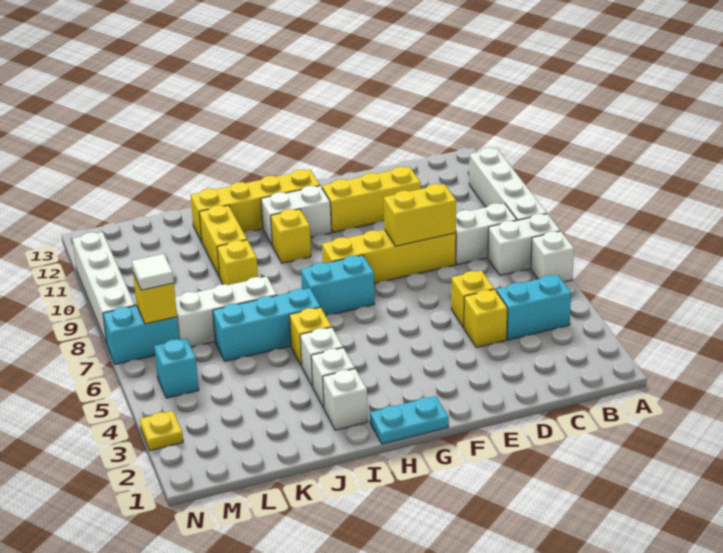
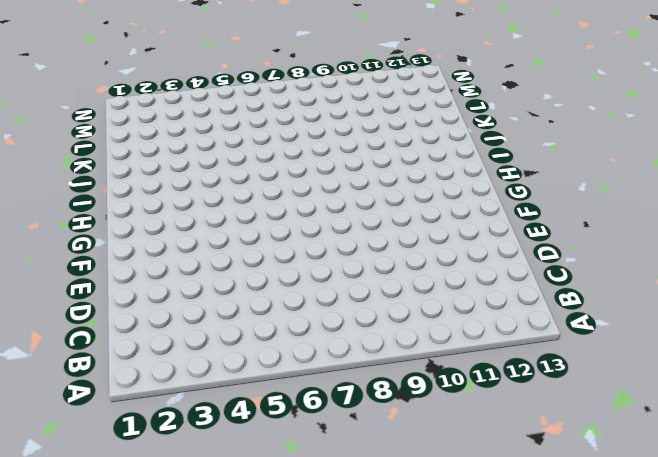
none -> white brick A6 level 1
none -> white brick A7:B7 level 1
none -> white brick A8:A11 level 1

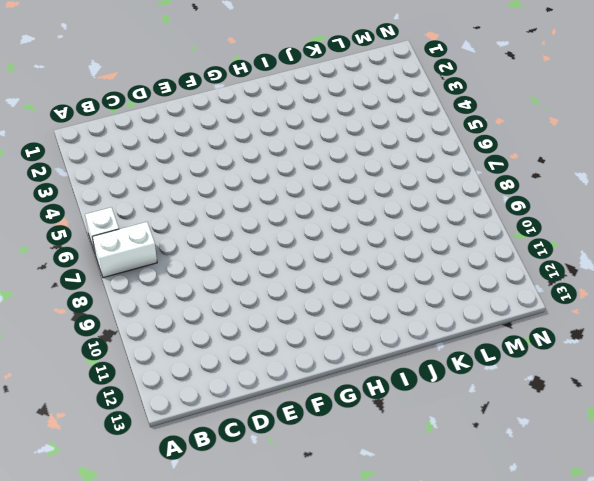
none -> white brick A8:A11 level 1
none -> cyan brick B4:C4 level 1
none -> white brick B8:C8 level 1

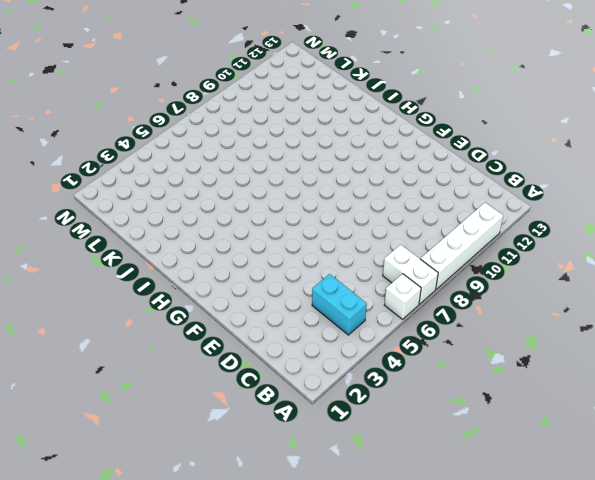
none -> white brick B8:C8 level 1
none -> yellow brick D4 level 1
none -> yellow brick D5 level 1

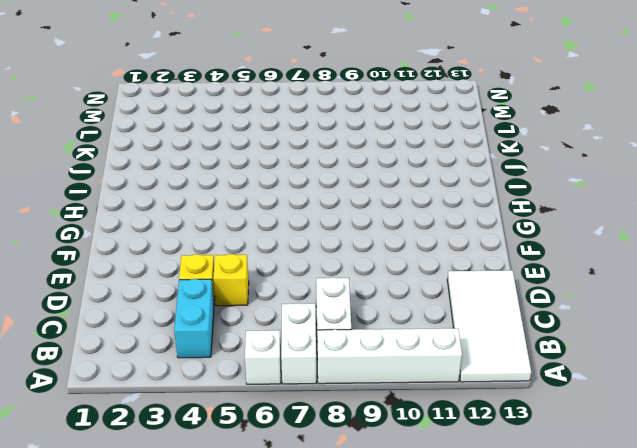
white tile A12:D13 level 1 -> none
none -> yellow brick D8:G8 level 1
none -> yellow brick D11:F11 level 1
none -> cyan plate G1:H1 level 1

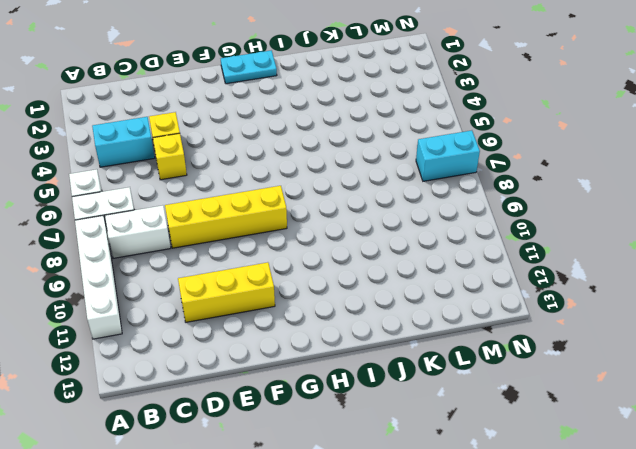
none -> cyan brick G7:H7 level 1
none -> white brick G11:H11 level 1
none -> yellow brick G12:J12 level 1

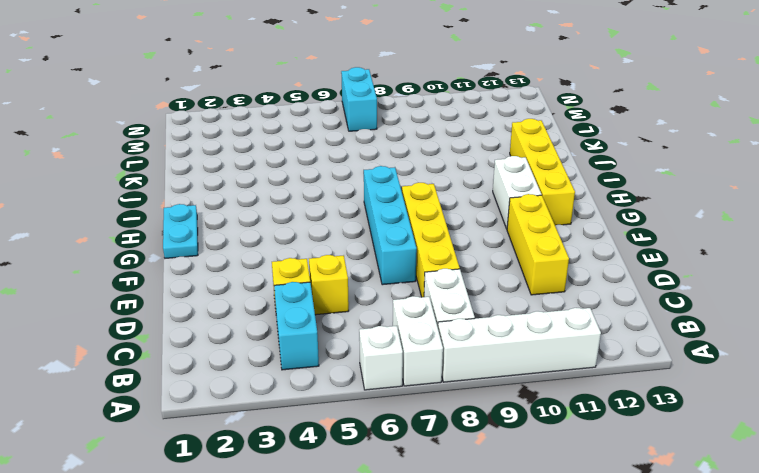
cyan brick E7:H7 level 1 -> cyan brick G7:H7 level 1
none -> yellow brick H10 level 1
none -> white brick I2 level 1
none -> white brick I3 level 1

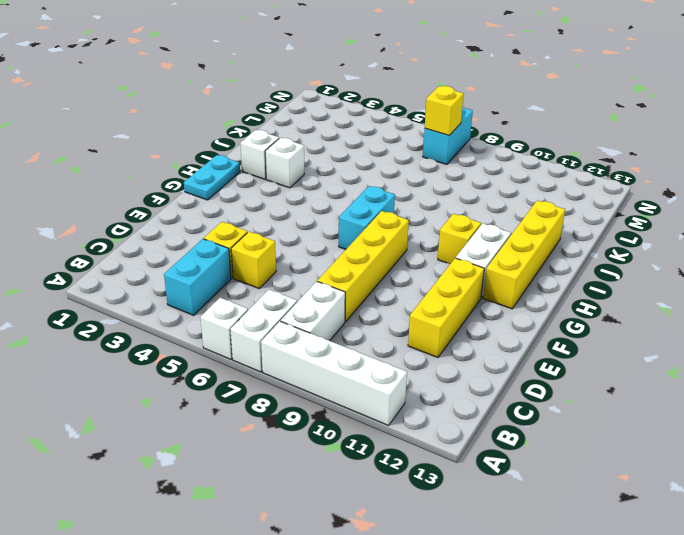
none -> white brick I4 level 1
none -> yellow brick I5 level 1
none -> cyan brick I6:K6 level 1

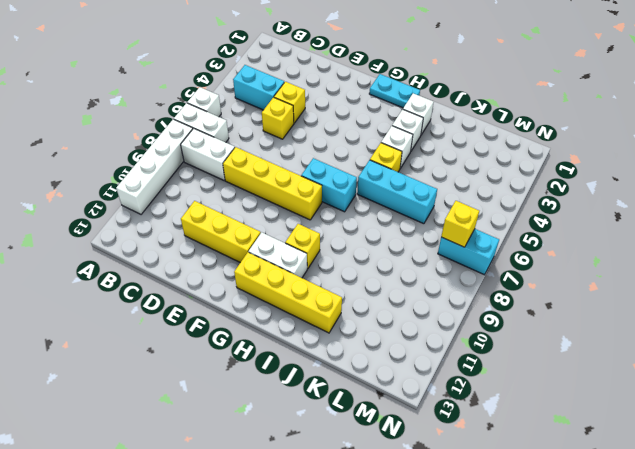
none -> white brick J7:L7 level 1
none -> yellow brick J9 level 1
none -> yellow brick J10:J11 level 1

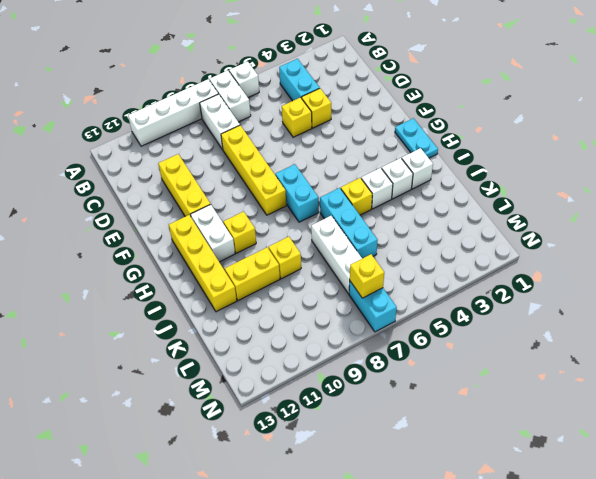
none -> cyan brick M5 level 1
none -> yellow plate N3 level 1
none -> white brick N8:N11 level 1

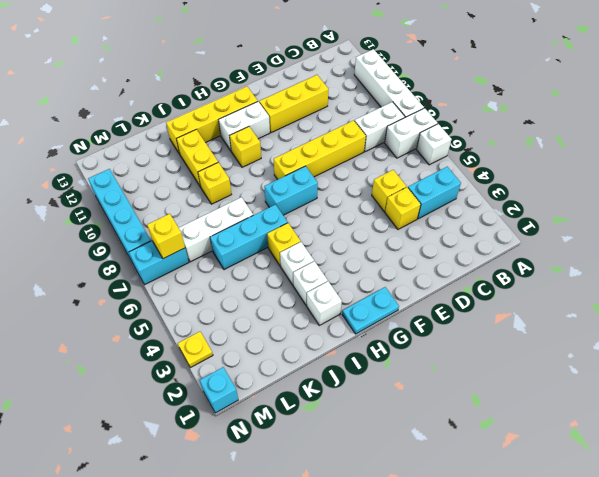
cyan brick N1 level 1 -> cyan brick M5 level 1
cyan brick N8:N11 level 1 -> white brick N8:N11 level 1
none -> yellow brick D8:E8 level 2
none -> white tile M7 level 3

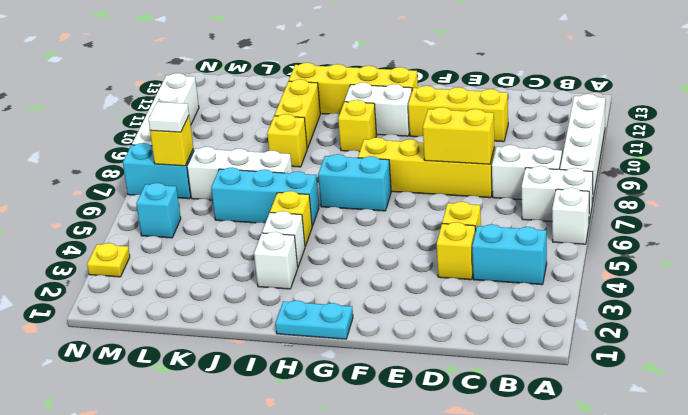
none -> white brick I2 level 1

